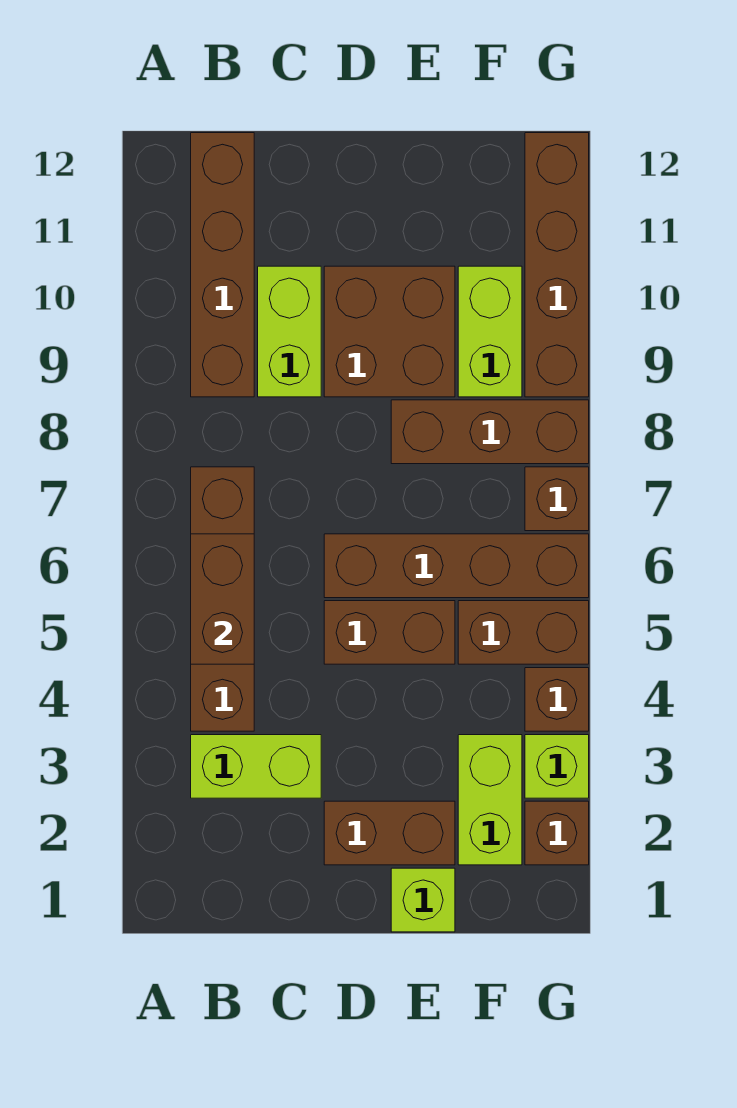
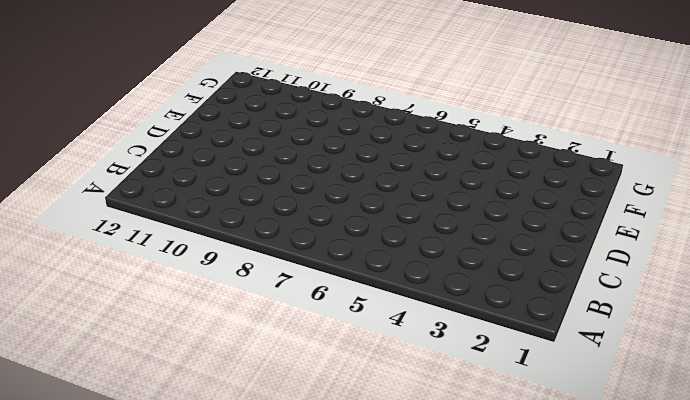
none -> lime brick B3:C3 level 1
none -> brown brick B4:B7 level 1
none -> brown brick B9:B12 level 1

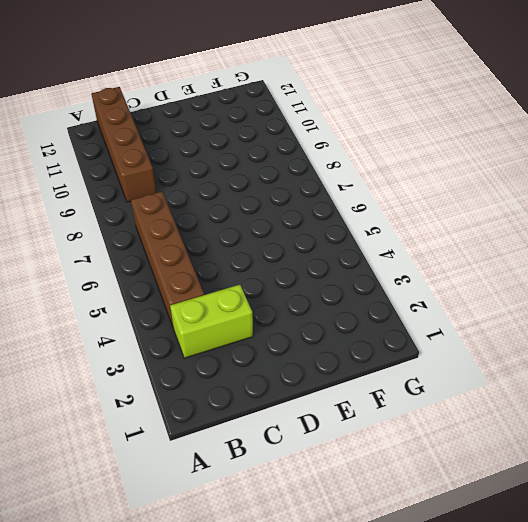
none -> lime brick C9:C10 level 1
none -> brown brick D2:E2 level 1
none -> brown brick D5:E5 level 1

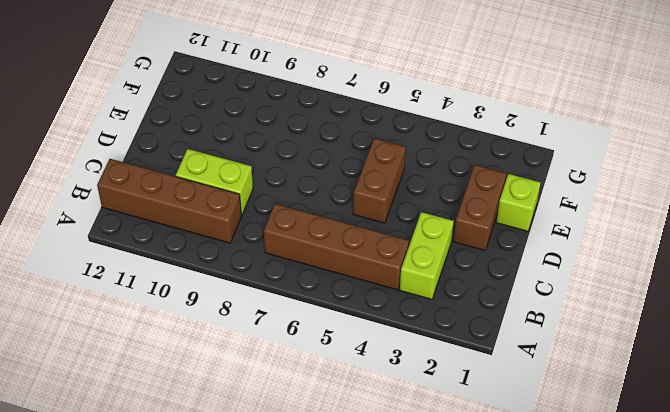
none -> brown brick D6:G6 level 1
none -> brown brick D9:E10 level 1
none -> brown brick E8:G8 level 1

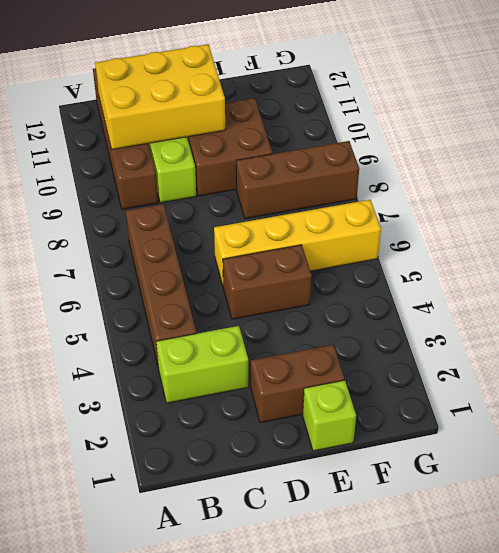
yellow brick B10:D11 level 2 -> none
yellow brick D6:G6 level 1 -> brown brick D6:G6 level 1
none -> lime brick F2:F3 level 1
none -> brown brick F5:G5 level 1
none -> lime brick F9:F10 level 1

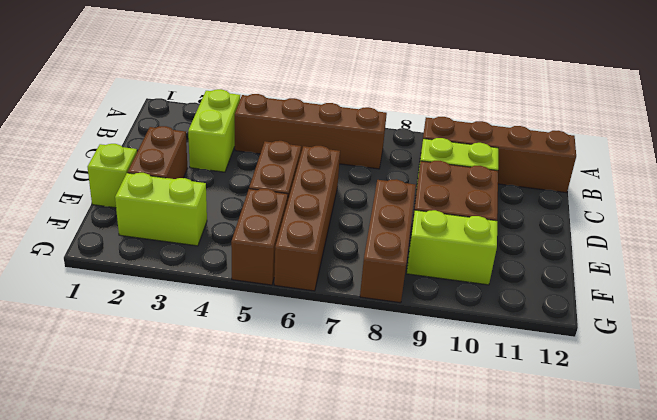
none -> brown brick G2 level 1
none -> lime brick G3 level 1
none -> brown brick G4 level 1

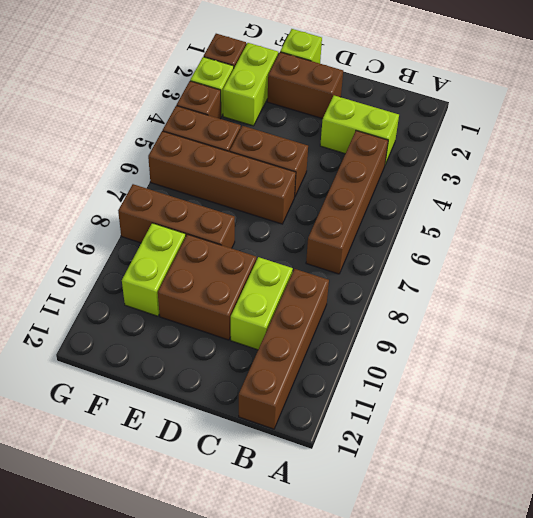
none -> brown brick G7 level 1
none -> brown brick G9:G12 level 1
none -> brown brick B5:B6 level 2

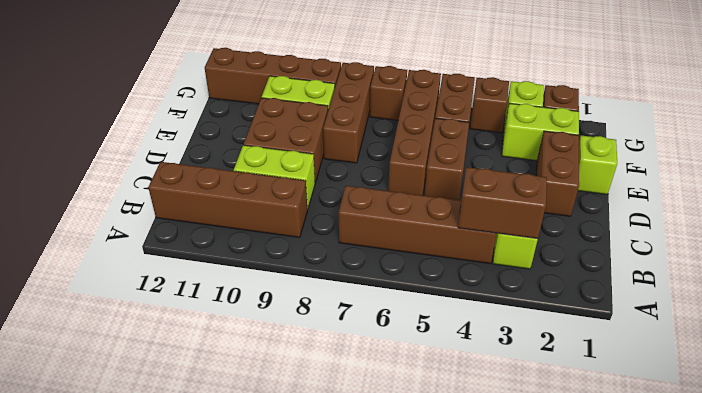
brown brick B3:B4 level 2 -> brown brick B5:B6 level 2

